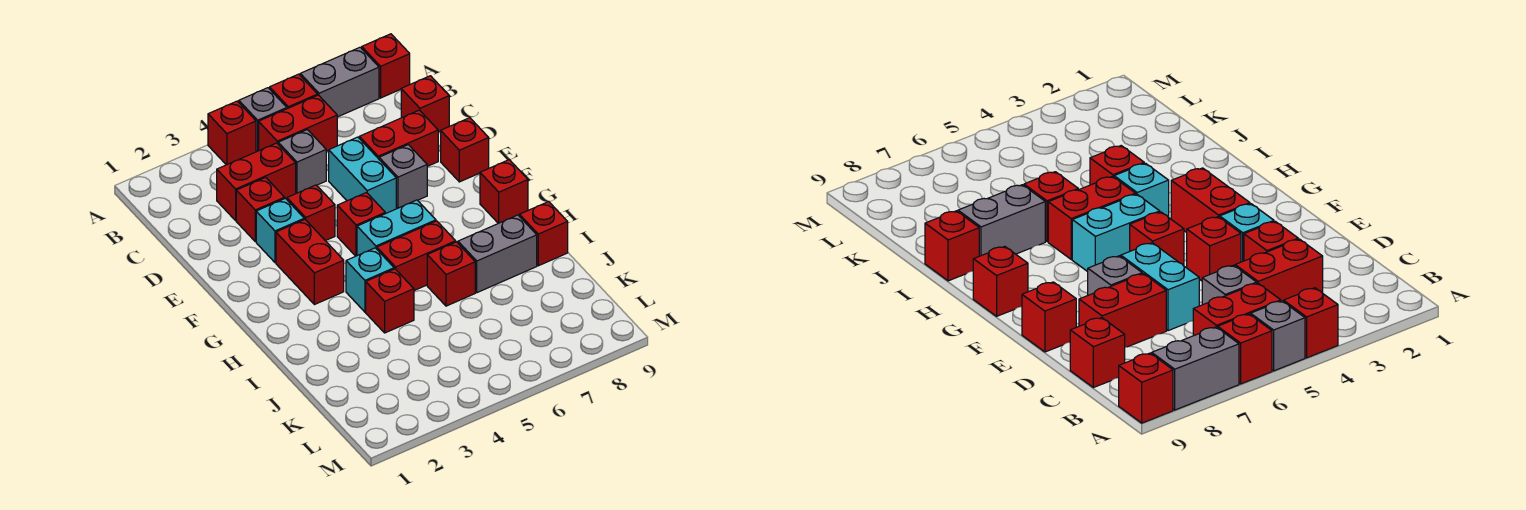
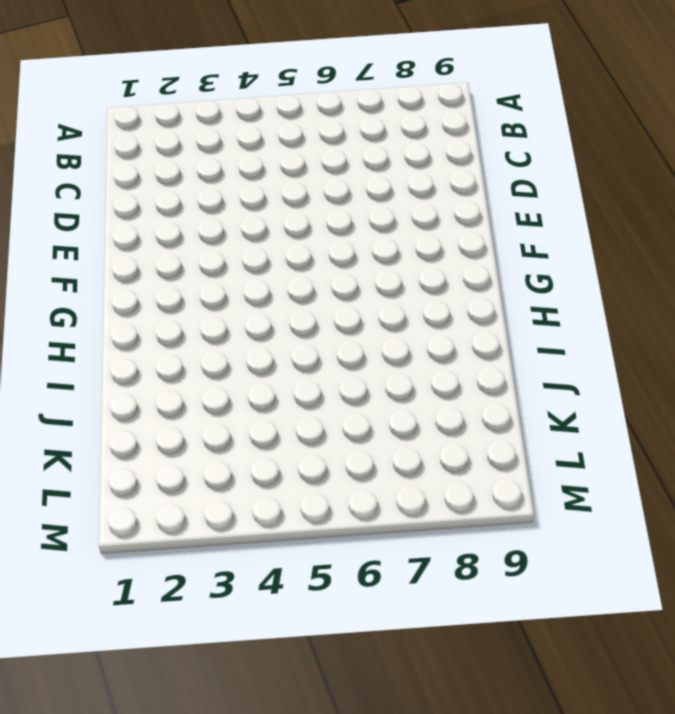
none -> red brick A4 level 1
none -> grey brick A5 level 1
none -> red brick A6 level 1

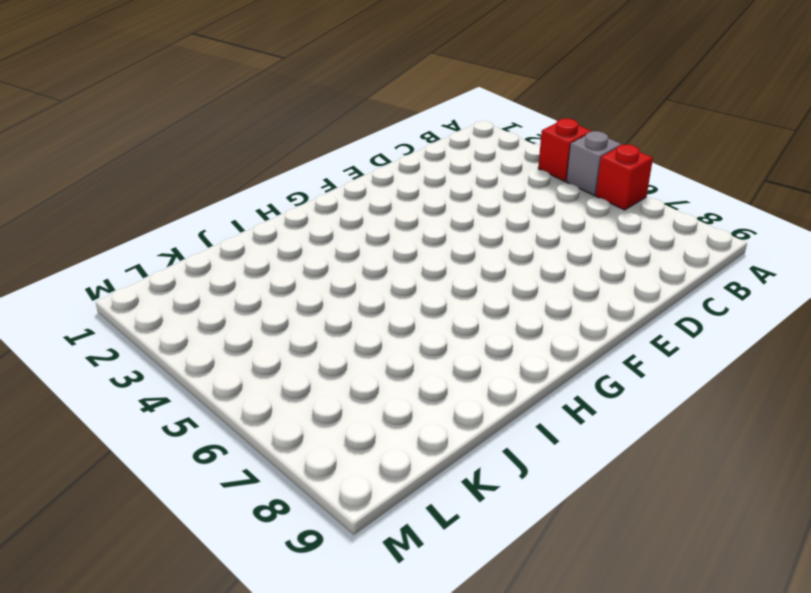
none -> grey brick A7:A8 level 1
none -> red brick A9 level 1
none -> red brick B5:B6 level 1

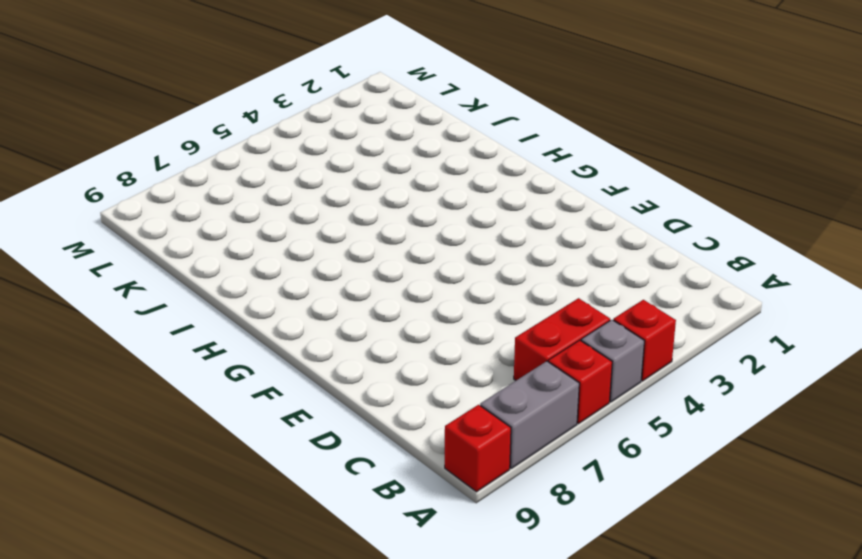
none -> red brick C3:C4 level 1
none -> grey brick C5 level 1
none -> red brick C9 level 1

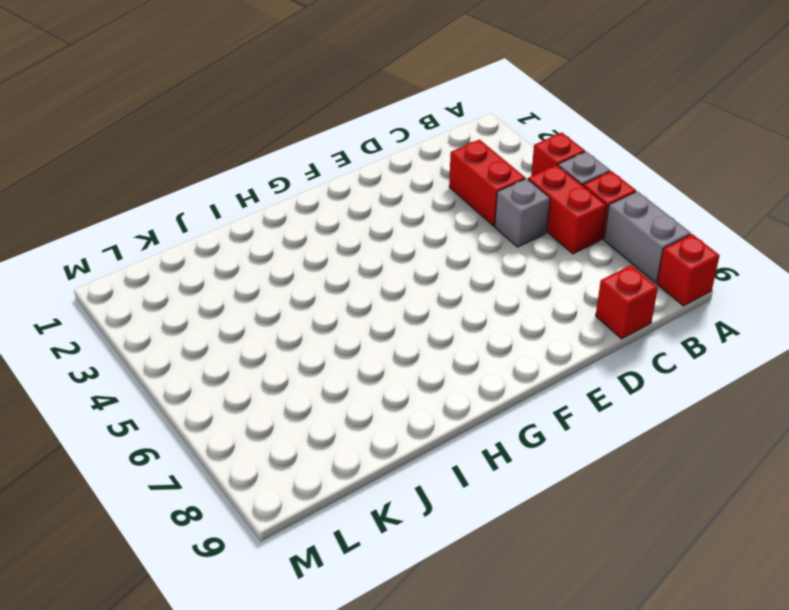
none -> red brick D3 level 1
none -> cyan brick D6:E6 level 1
none -> red brick D7:D8 level 1

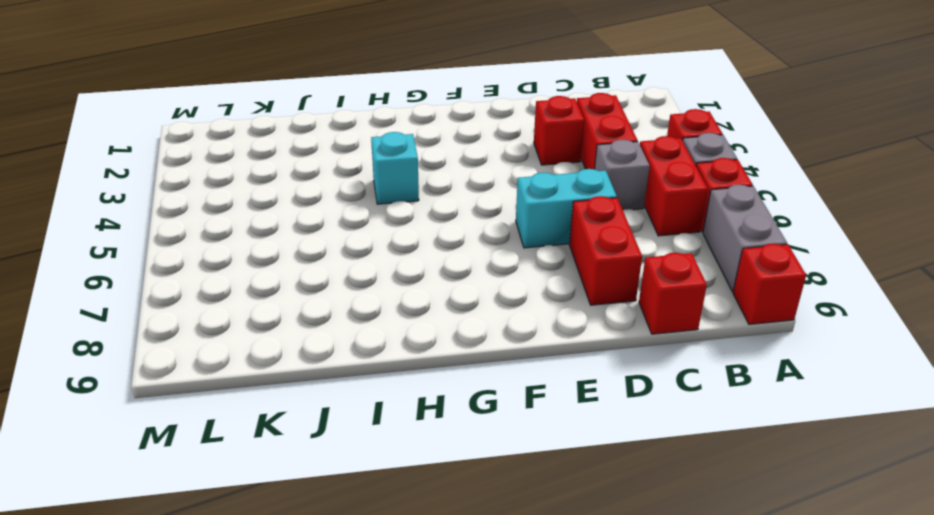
none -> cyan brick E3 level 1
none -> red brick E4 level 1
none -> grey brick E7 level 1

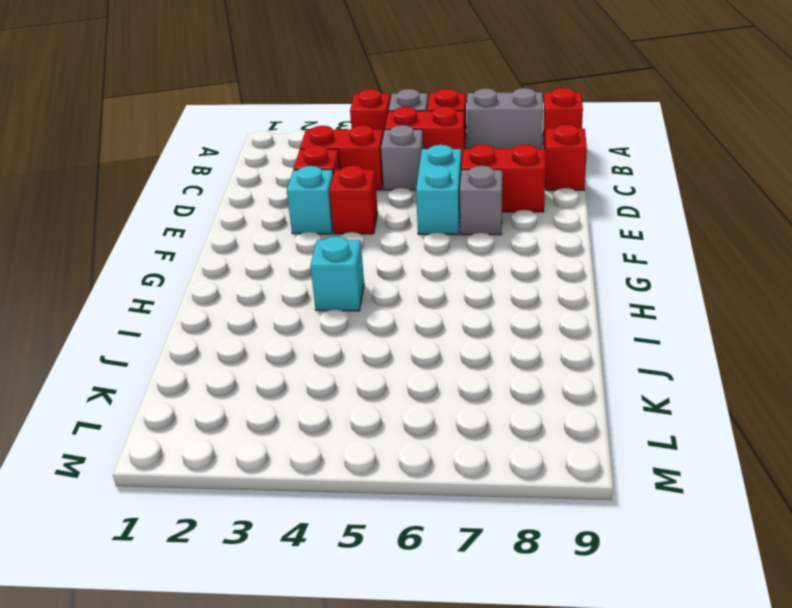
none -> red brick E9 level 1
none -> red brick F3:G3 level 1
none -> red brick F5 level 1

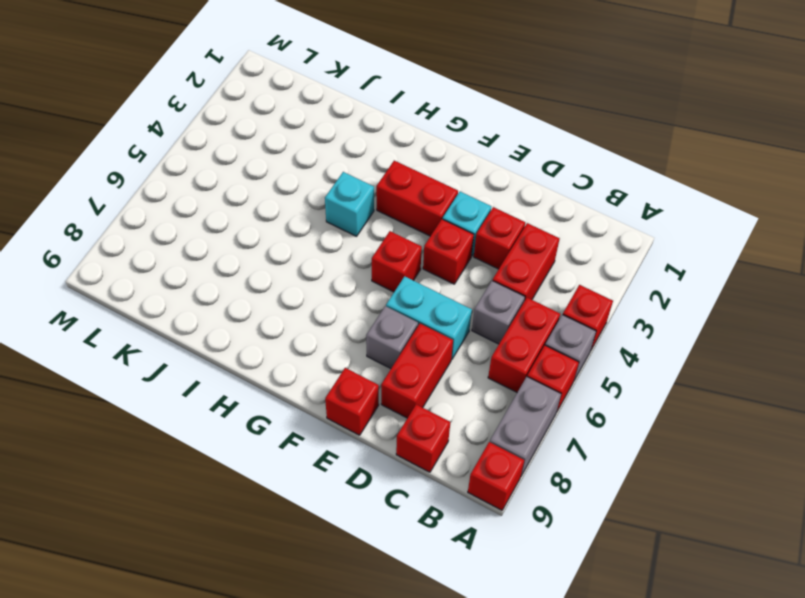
none -> cyan brick G5:G6 level 1
none -> red brick G9 level 1
none -> red brick H5:H6 level 1

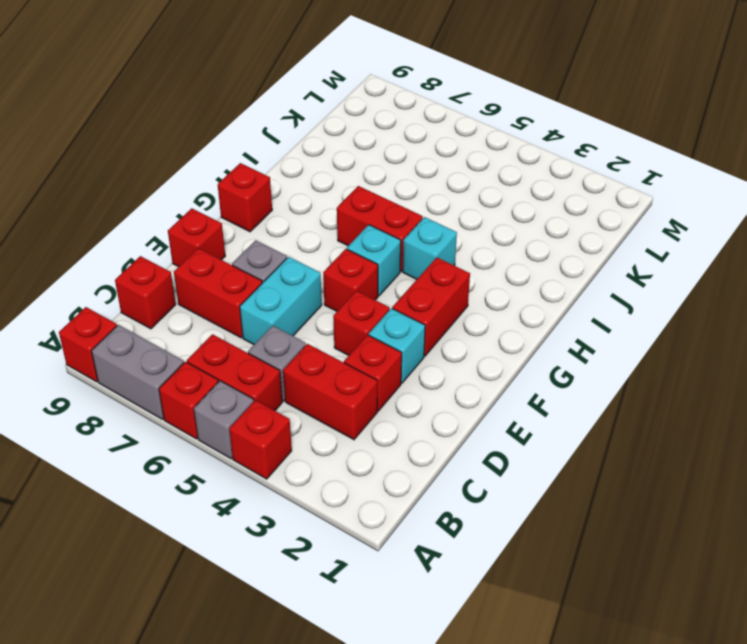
cyan brick G5 level 1 -> cyan brick G5:G6 level 1
none -> red brick I4 level 1
none -> red brick I6 level 1
none -> grey brick I7:I8 level 1

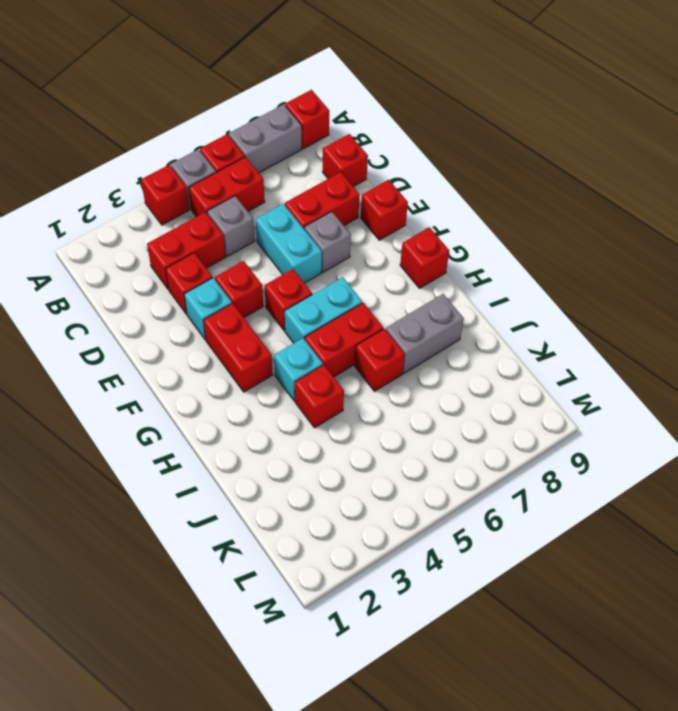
none -> red brick I9 level 1

